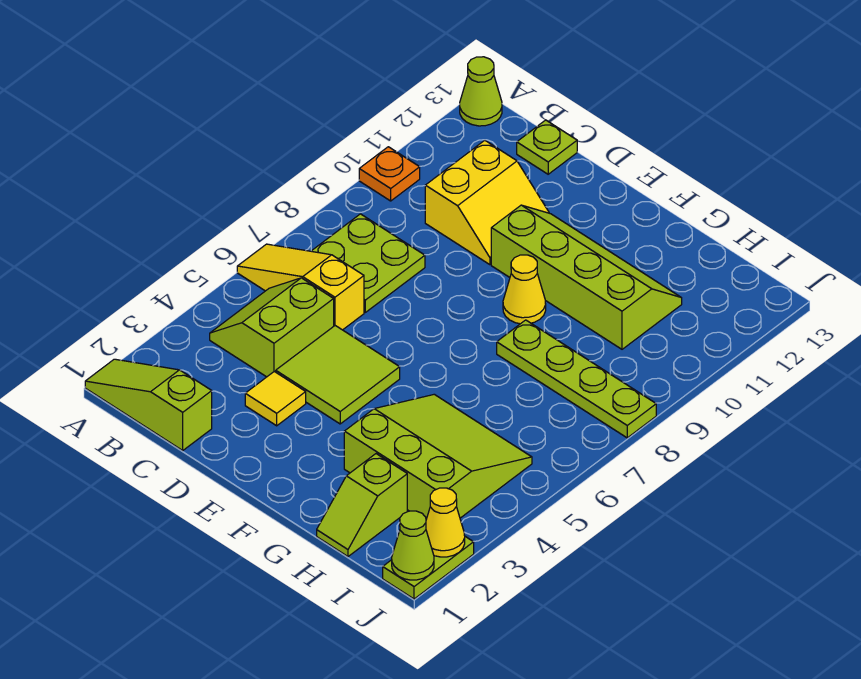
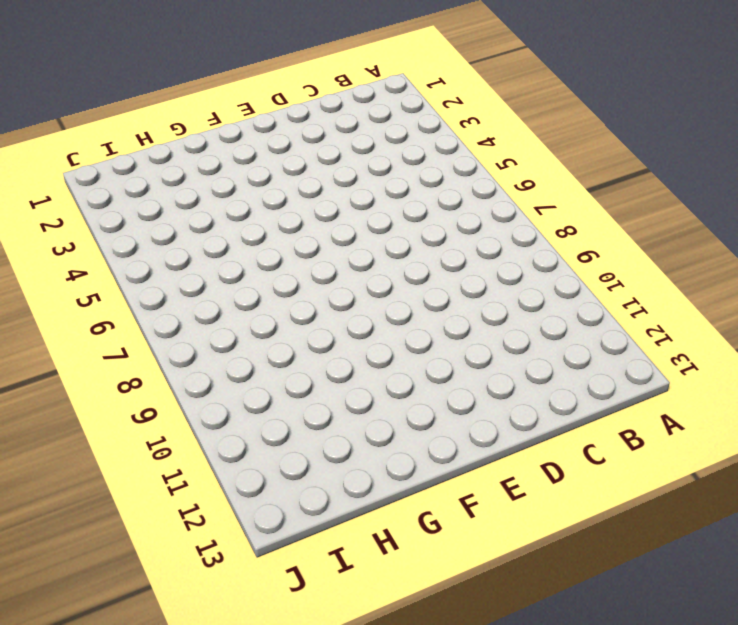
none -> lime slope A1:C1 level 1 top C
none -> yellow slope A6:C6 level 1 top C
none -> orange plate A10 level 1

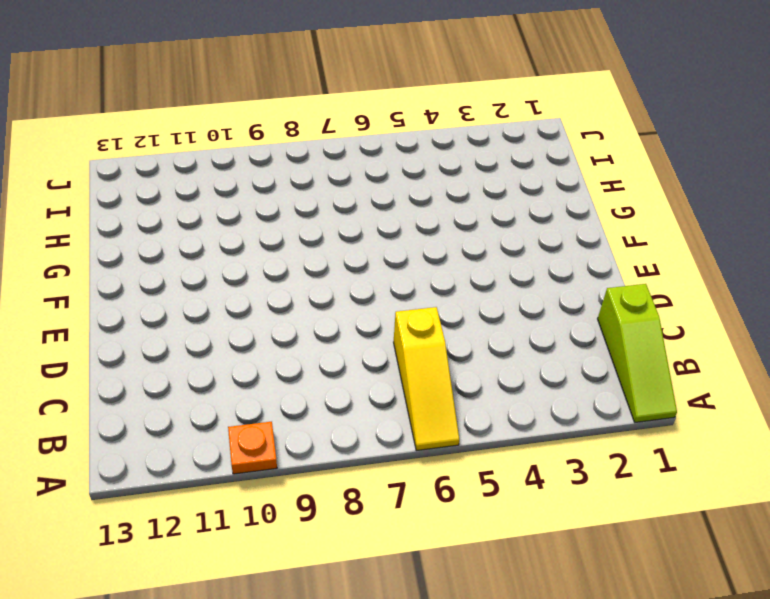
none -> lime cone A13 level 1
none -> lime slope B4:C5 level 1 top C
none -> lime plate B7:C8 level 1

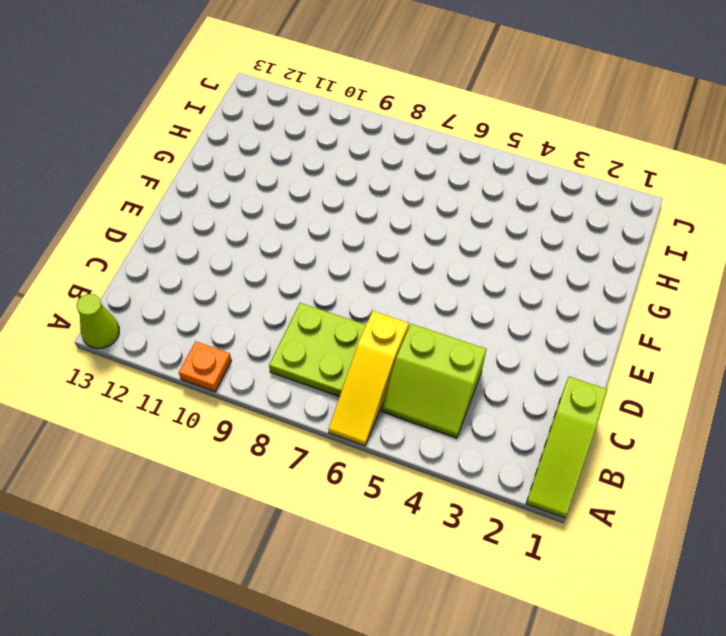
none -> yellow slope C10:D11 level 1 top C
none -> lime plate C13 level 1
none -> yellow tile D3 level 1

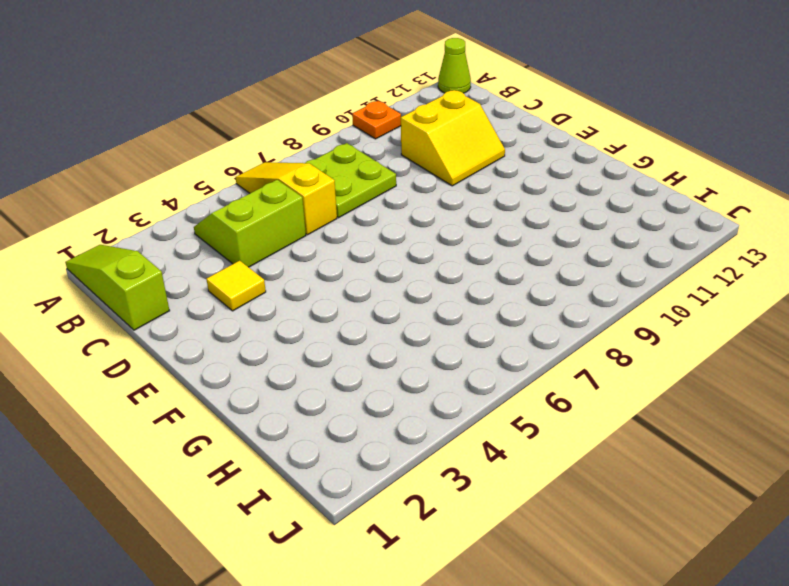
none -> lime plate C13 level 1
none -> lime tile D4:E5 level 1
none -> lime slope E10:H11 level 1 top 10

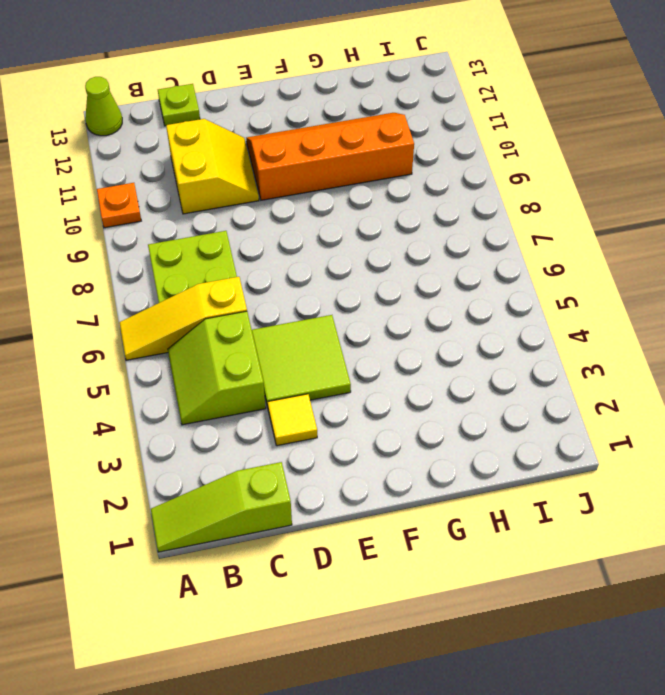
orange slope E10:H11 level 1 top 10 -> lime slope E10:H11 level 1 top 10
none -> yellow cone F9 level 1
none -> lime slope G3:I5 level 1 top 3
none -> lime plate G8:J8 level 1

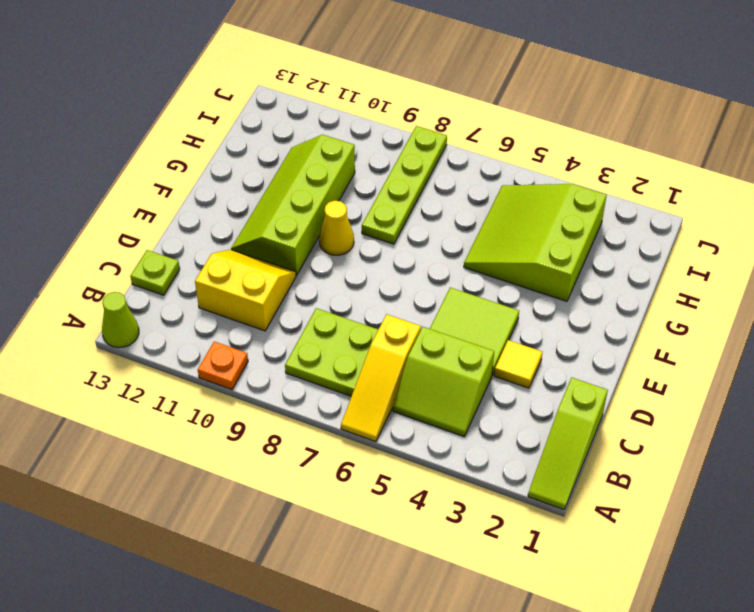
none -> lime slope H1:H2 level 1 top 2
none -> lime plate J1:J2 level 1
none -> lime cone J1 level 2

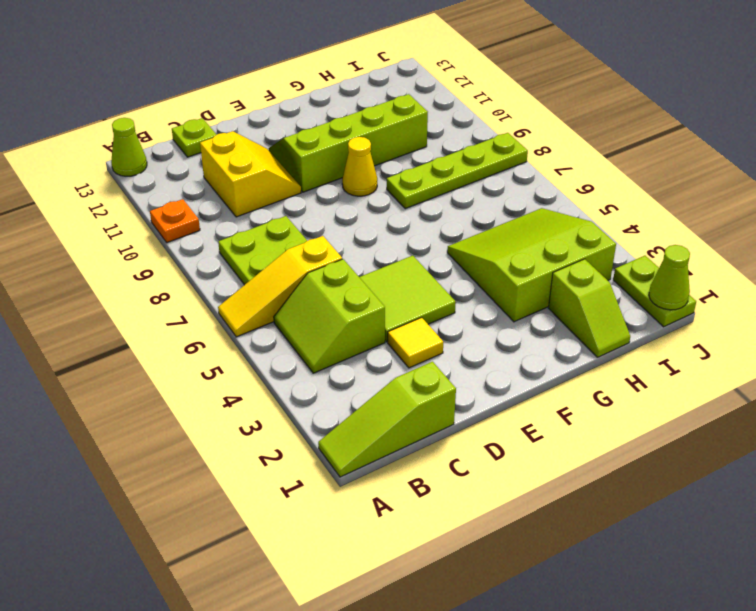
none -> yellow cone J2 level 2

